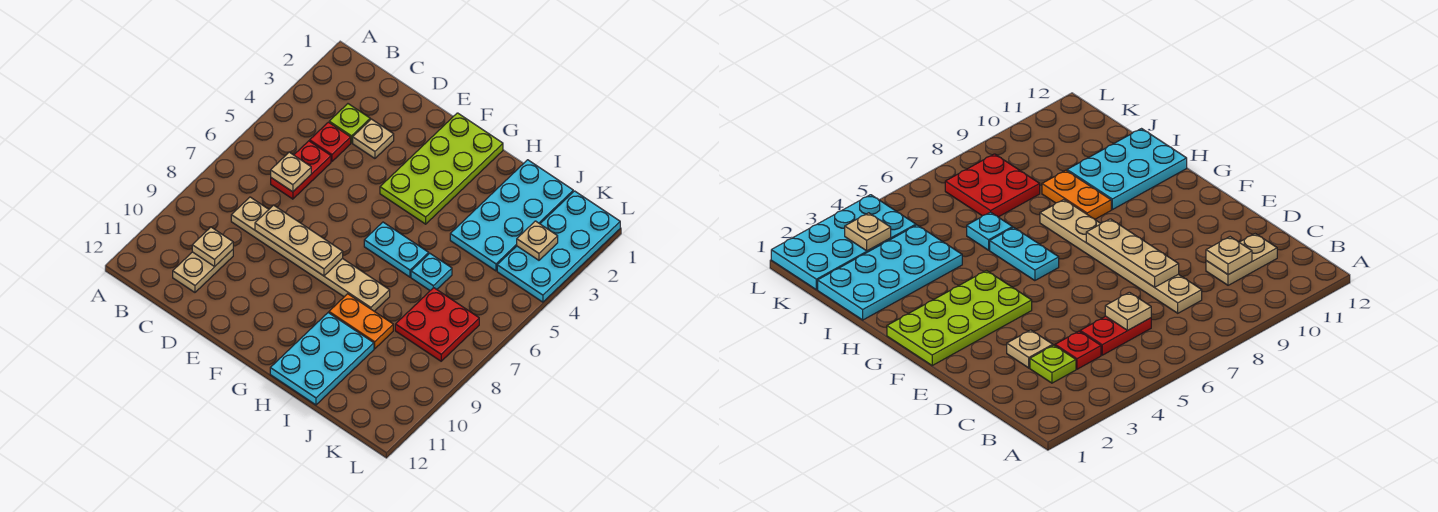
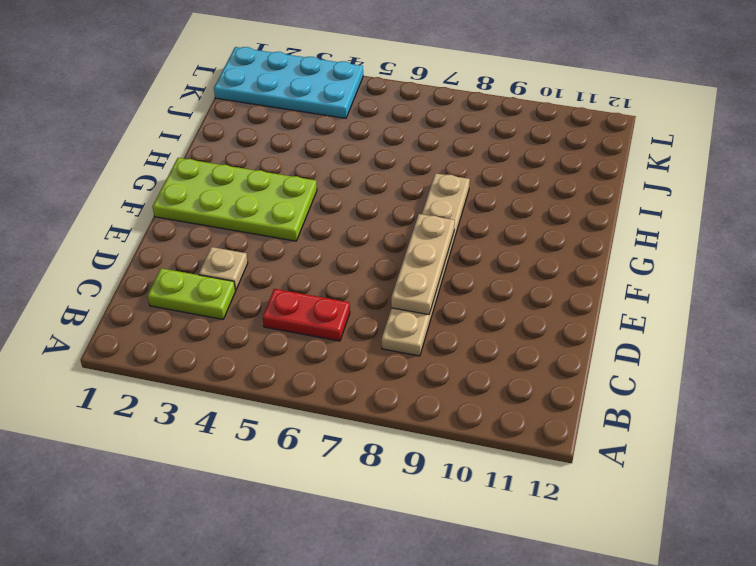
lime plate C2:C3 level 1 -> lime plate C3 level 1
none -> red plate C4 level 1
none -> tan plate C10:C11 level 1
none -> cyan plate G6:H6 level 1

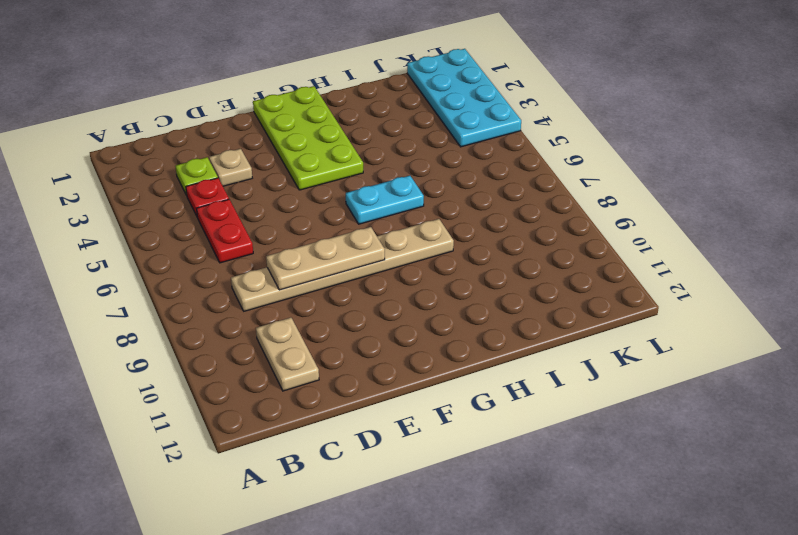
none -> orange plate H9:I9 level 1
none -> cyan plate H10:I12 level 1
none -> cyan plate I1:J4 level 1

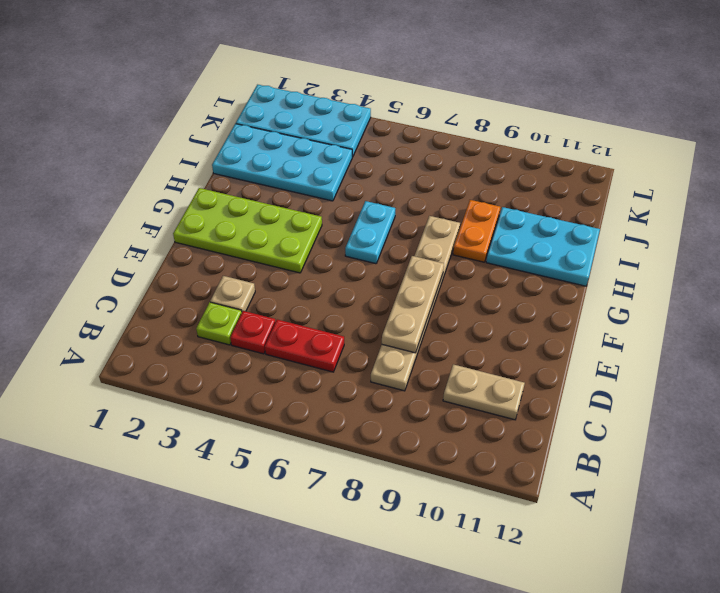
none -> cyan plate I6 level 1
none -> red plate J7:K8 level 1
none -> tan plate C6 level 2

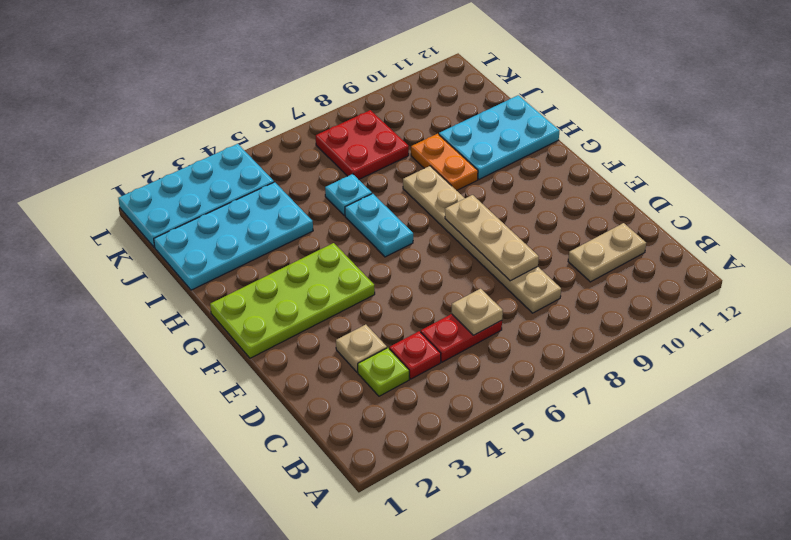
none -> tan plate C10 level 2
none -> tan plate K3 level 2

